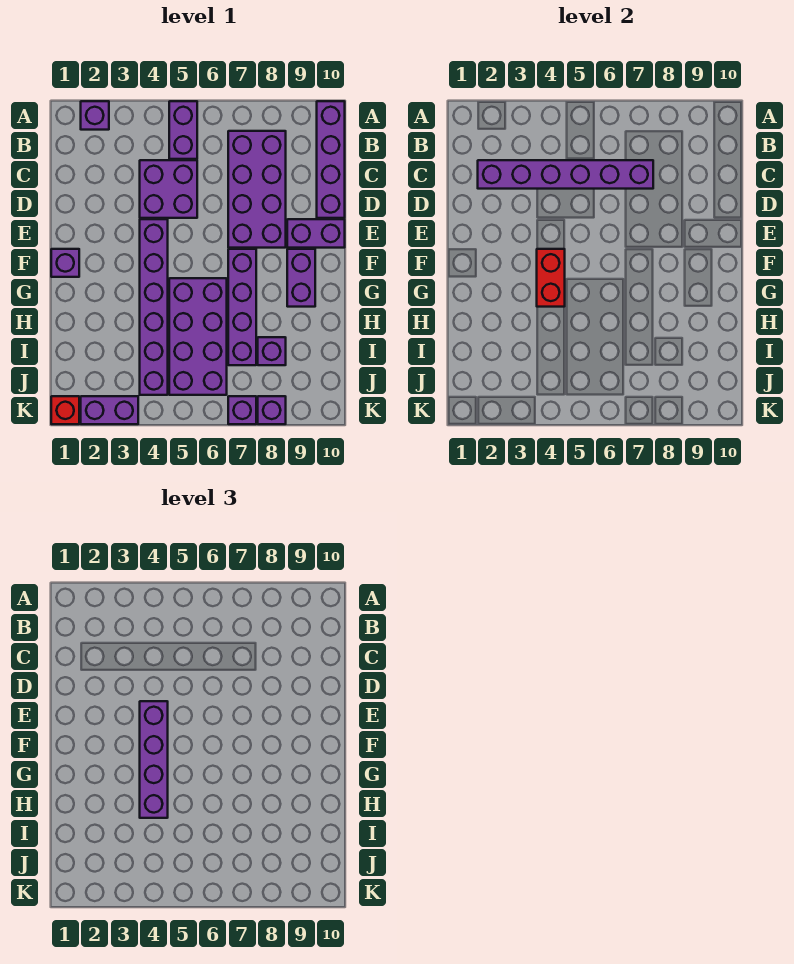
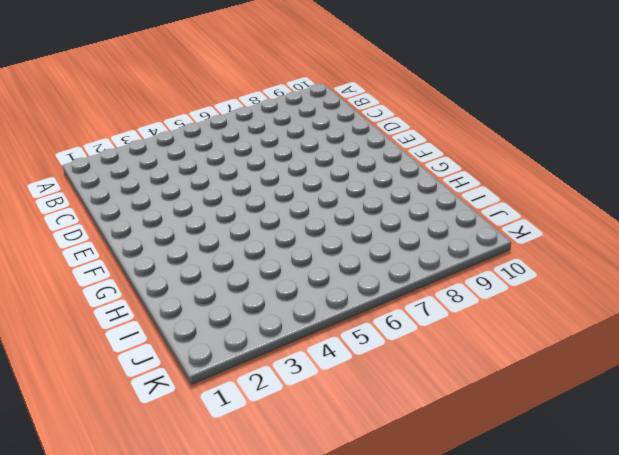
none -> purple brick A2 level 1
none -> purple brick A5:B5 level 1
none -> purple brick A10:D10 level 1

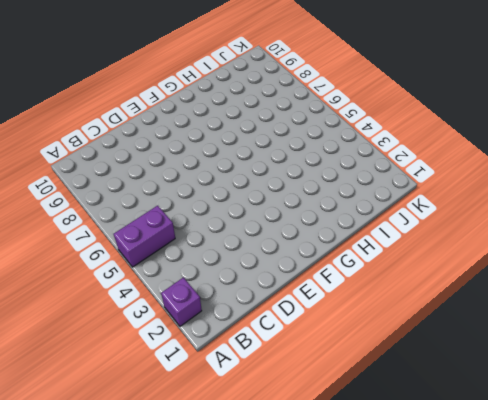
none -> purple brick A10:D10 level 1
none -> purple brick B7:E8 level 1
none -> purple brick C4:D5 level 1

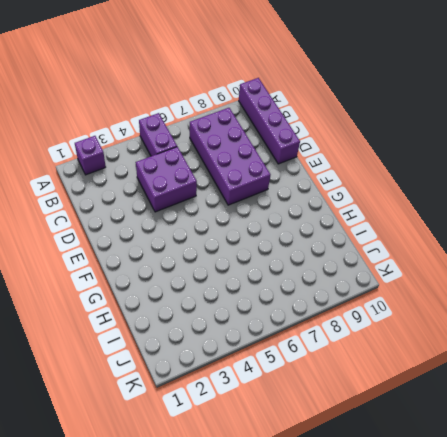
none -> purple brick E4:J4 level 1
none -> purple brick E9:E10 level 1
none -> purple brick F1 level 1

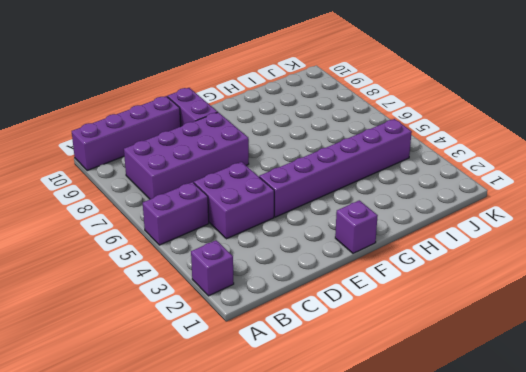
none -> purple brick F7:I7 level 1
none -> purple brick F9:G9 level 1
none -> purple brick G5:J6 level 1

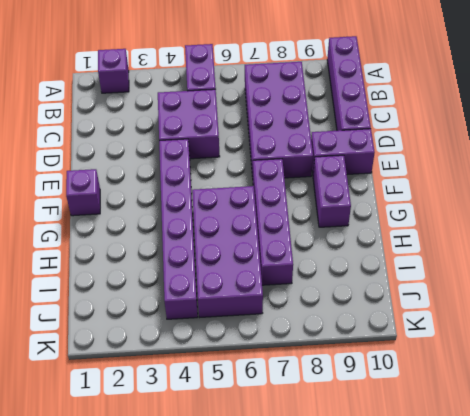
none -> purple brick I8 level 1
none -> red brick K1 level 1
none -> purple brick K2:K3 level 1

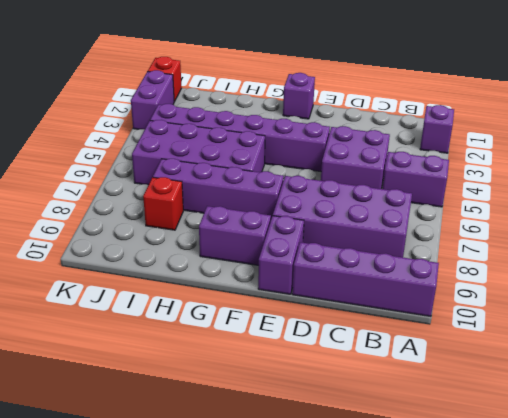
red brick I8 level 1 -> purple brick I8 level 1
none -> purple brick K7 level 1
none -> purple brick K8 level 1
none -> purple brick C2:C7 level 2

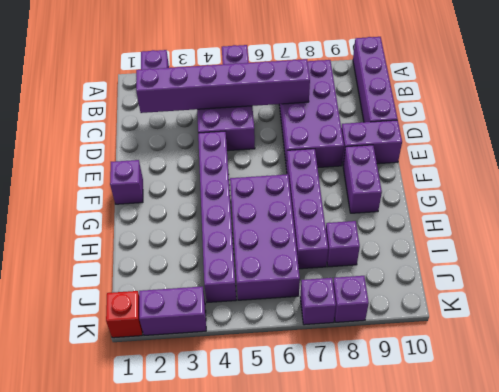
none -> red brick F4:G4 level 2
none -> purple brick E4:H4 level 3

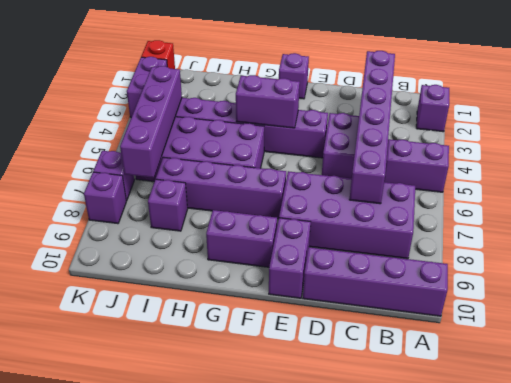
purple brick F4:G4 level 2 -> red brick F4:G4 level 2
purple brick J4:J7 level 2 -> purple brick E4:H4 level 3

